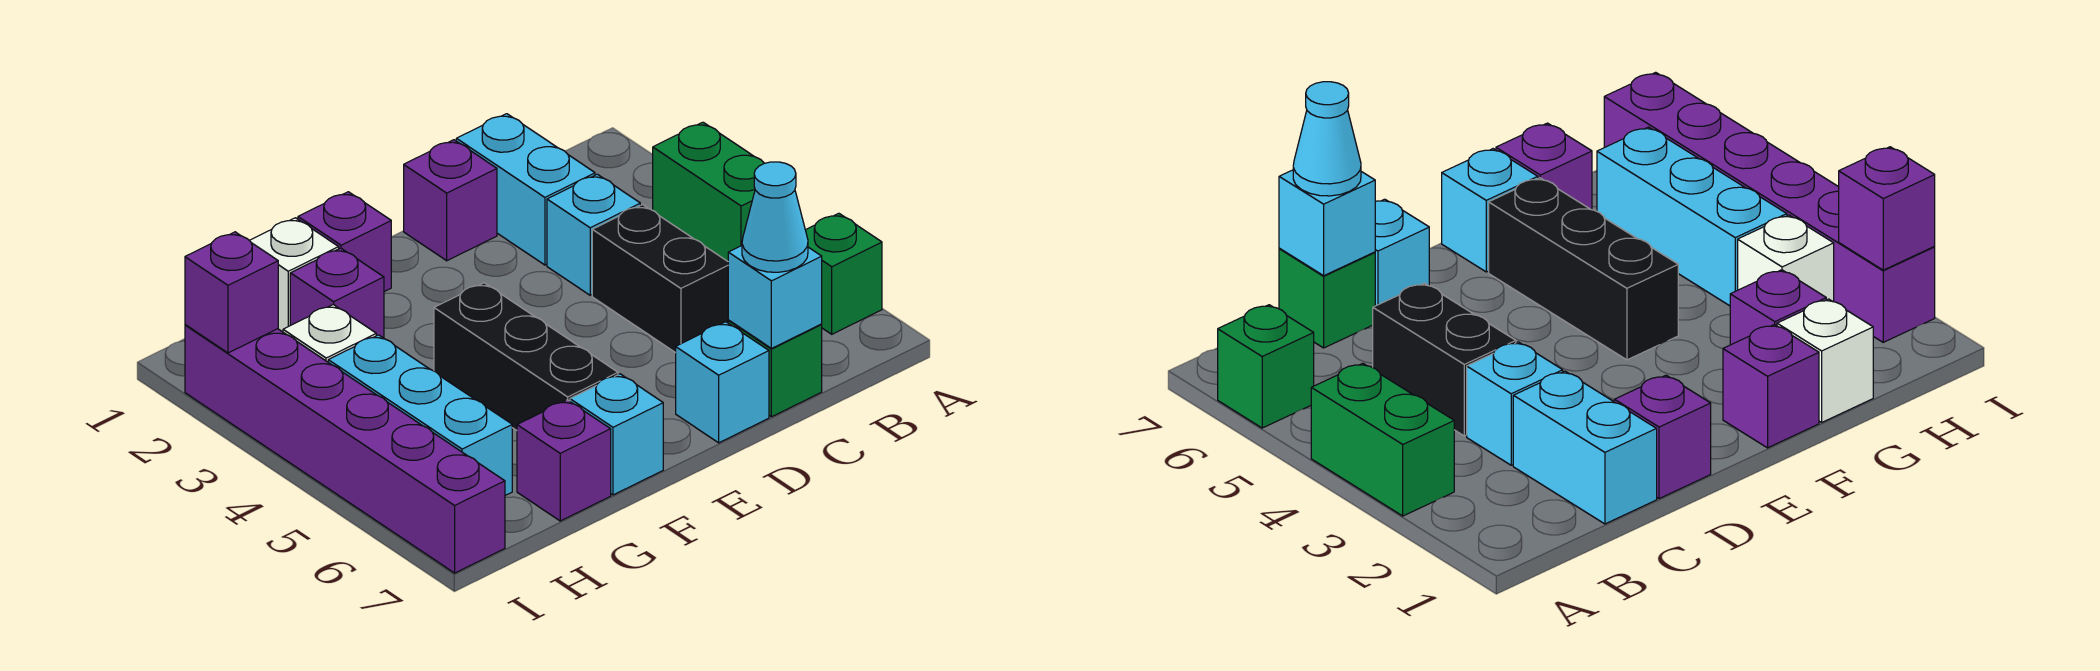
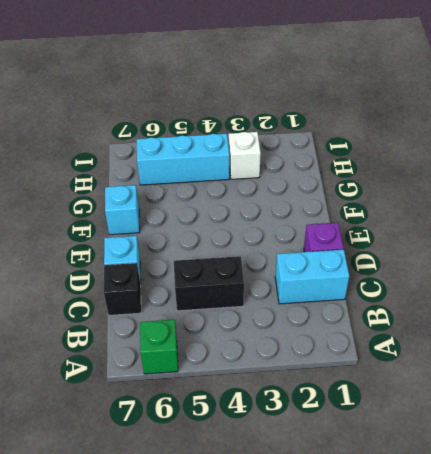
black brick C7 level 1 -> green brick C7 level 1
none -> green brick A3:A4 level 1
none -> cyan brick C3 level 1
none -> purple brick F1 level 1

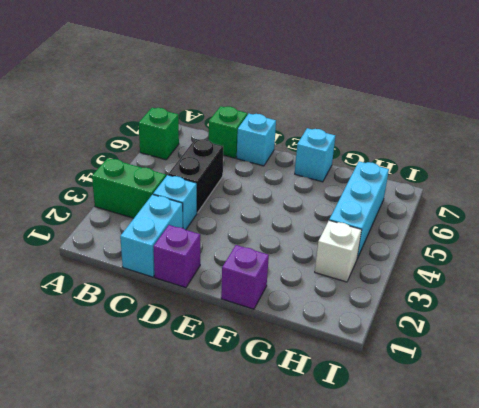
green brick A3:B3 level 1 -> green brick A3:A4 level 1
none -> black brick F4:F6 level 1
none -> white brick G1 level 1
none -> purple brick G2 level 1

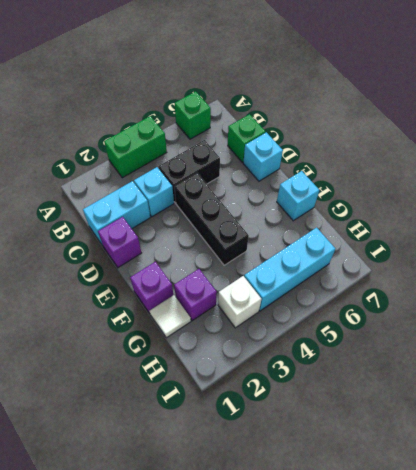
black brick D4:F4 level 1 -> black brick F4:F6 level 1
white tile G1 level 1 -> white brick G1 level 1
none -> purple brick G7 level 1
none -> purple brick I2:I7 level 1
none -> cyan brick C7 level 2

